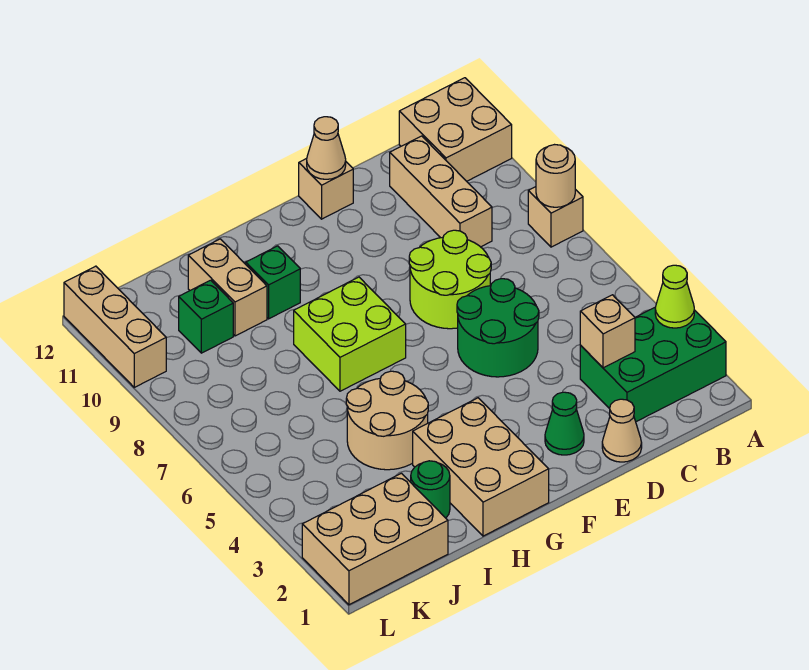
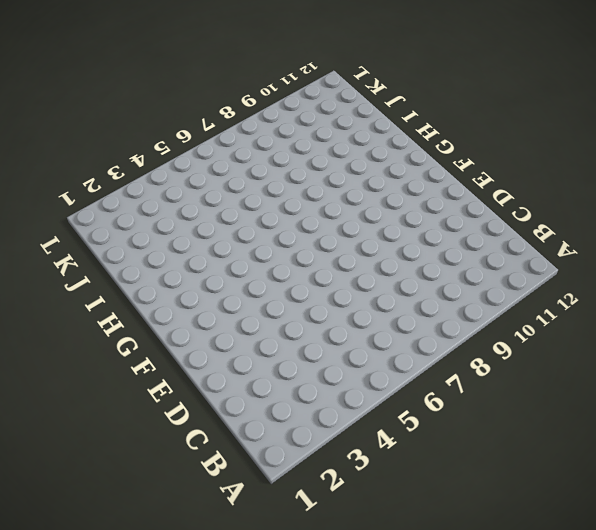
none -> green brick A2:C3 level 1
none -> tan brick A8 level 1
none -> tan brick A11:B12 level 1

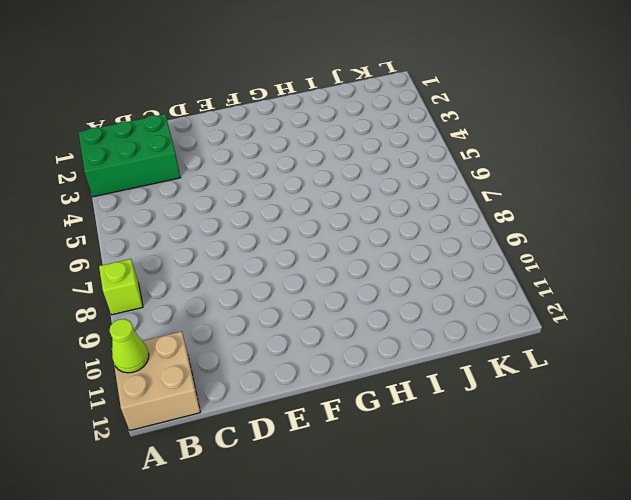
lime brick A8 level 1 -> tan brick A8 level 1
lime cone A11 level 2 -> lime cone A3 level 2
none -> tan brick C9:C11 level 1
none -> tan cone D1 level 1
none -> green round brick D5:E6 level 1

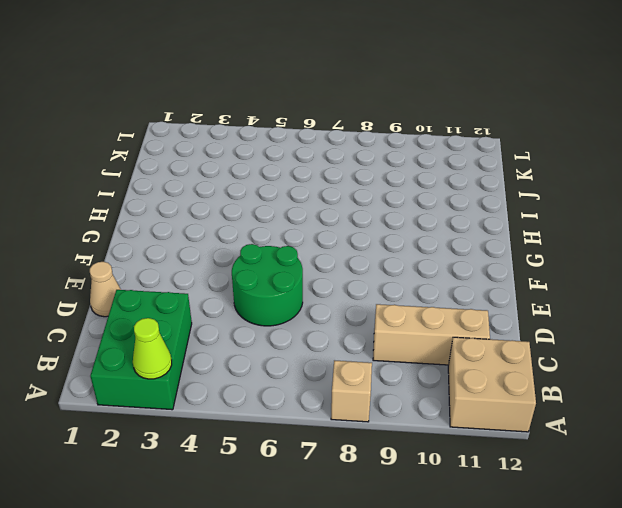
none -> lime round brick D7:E8 level 1
none -> green cone E2 level 1
none -> tan brick E12 level 1

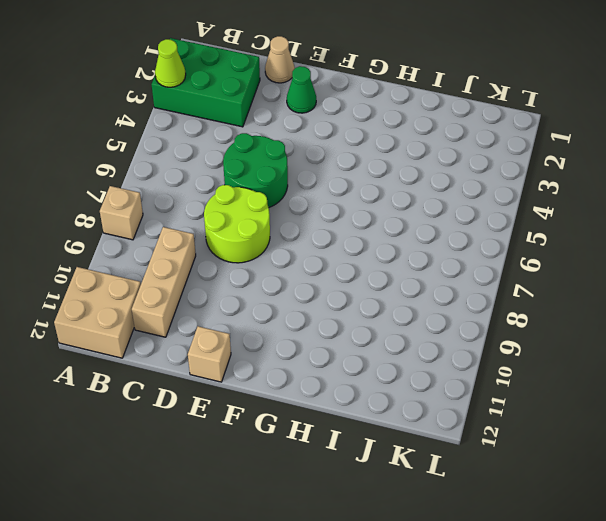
none -> tan brick G1:H3 level 1
none -> lime brick G7:H8 level 1
none -> tan round brick H4:I5 level 1

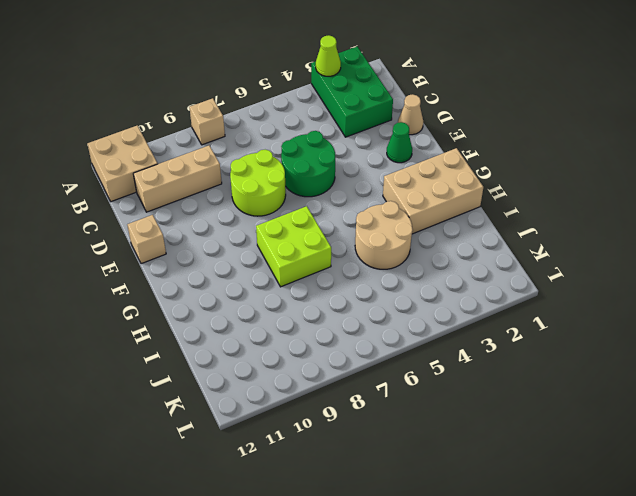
none -> green brick H10 level 1
none -> green round brick I2 level 1
none -> tan brick I10:I11 level 1

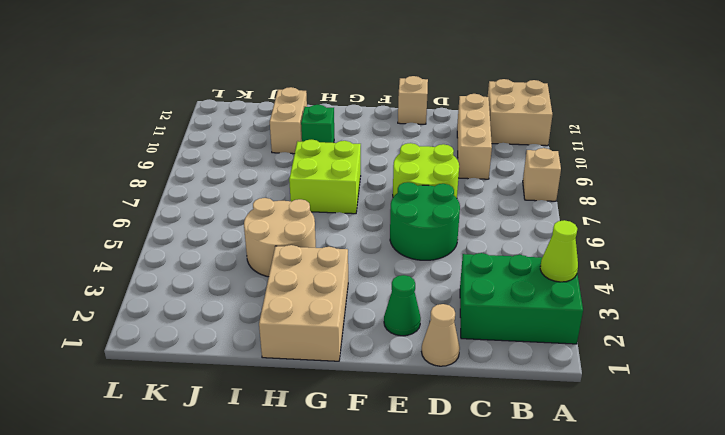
none -> green round brick I2 level 1
none -> tan brick J1:L2 level 1
none -> green brick J10 level 1

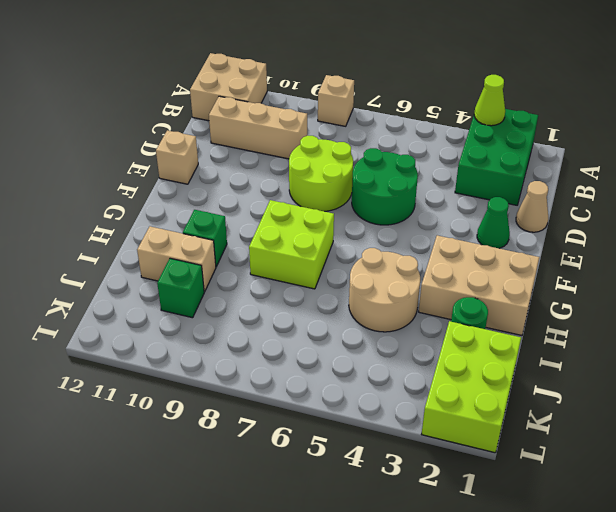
lime brick J1:L2 level 1 -> tan brick J1:L2 level 1
none -> tan brick L10:L12 level 1
none -> tan round brick A8 level 2
none -> tan brick C3 level 2

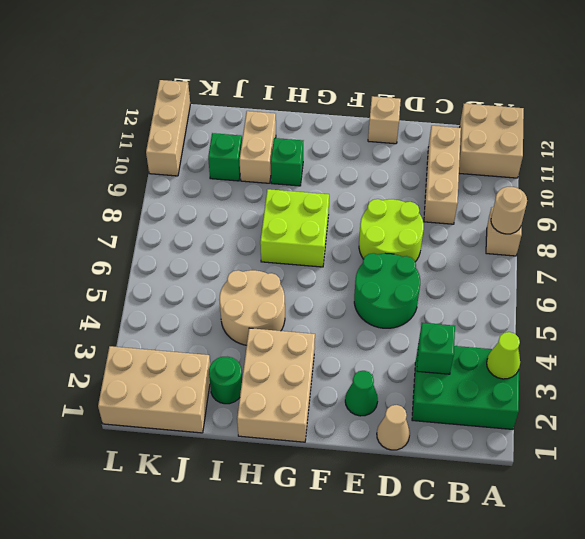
green brick C3 level 2 -> tan brick C3 level 2
none -> tan cone E12 level 2

